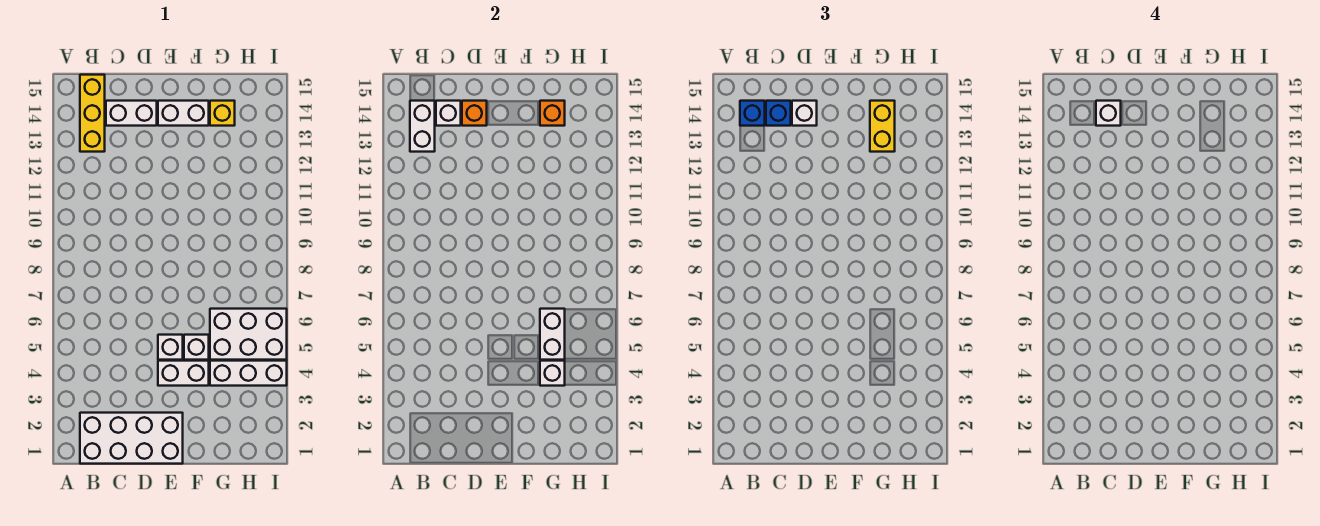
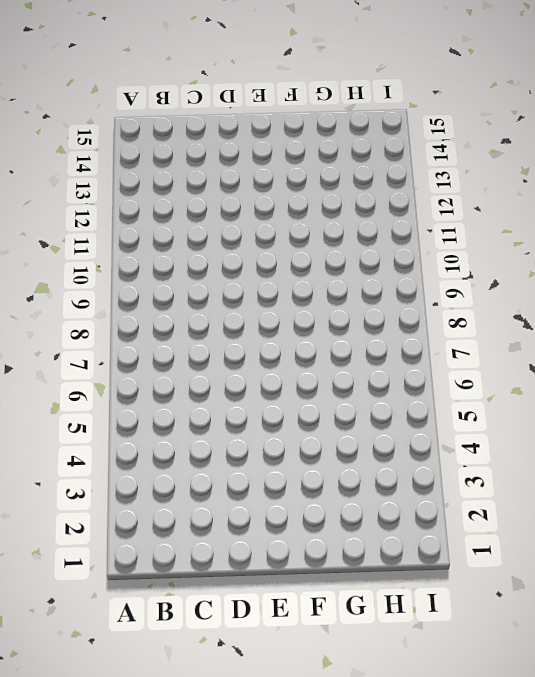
none -> white brick B1:E2 level 1
none -> yellow brick B13:B15 level 1
none -> white brick C14:D14 level 1

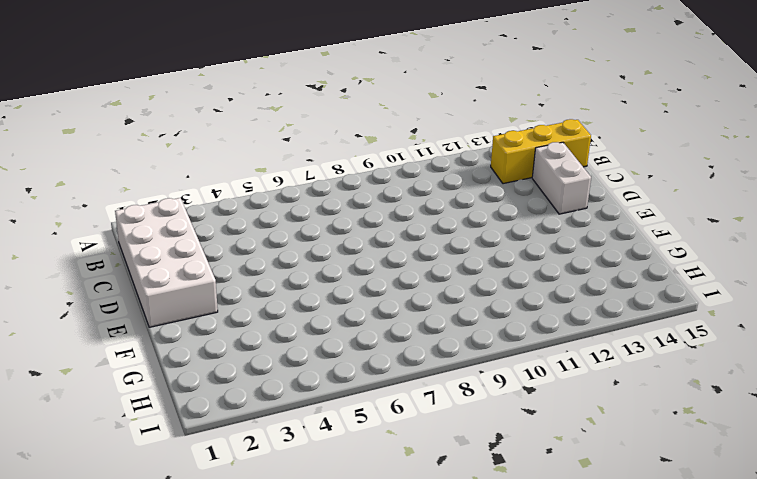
none -> white brick E4:F4 level 1
none -> white brick E5 level 1
none -> white brick E14:F14 level 1

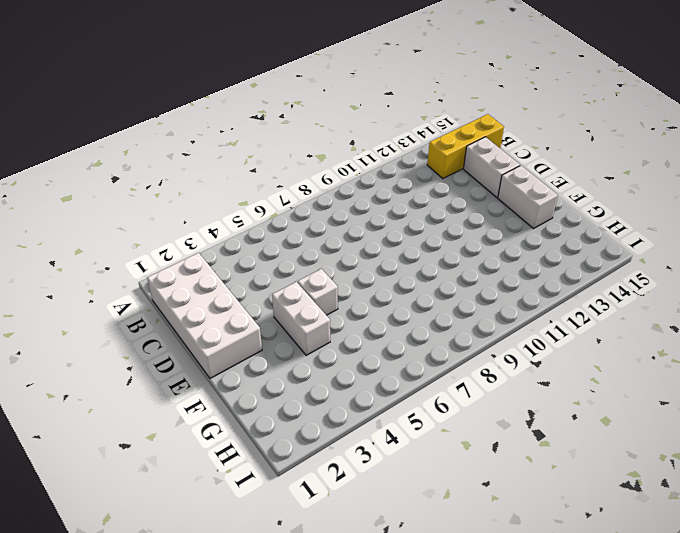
none -> white brick F5 level 1
none -> white brick G4:I4 level 1
none -> white brick G5:I6 level 1

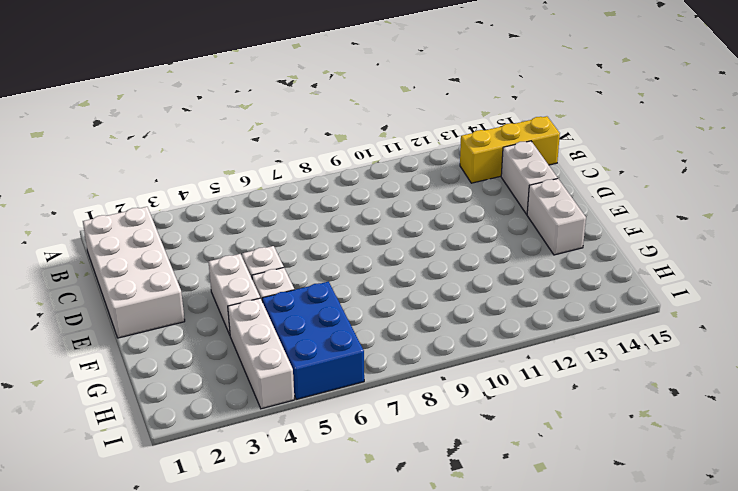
blue brick G5:I6 level 1 -> white brick G5:I6 level 1
none -> yellow brick G14 level 1
none -> white brick B13:B14 level 2
none -> white brick C14 level 2

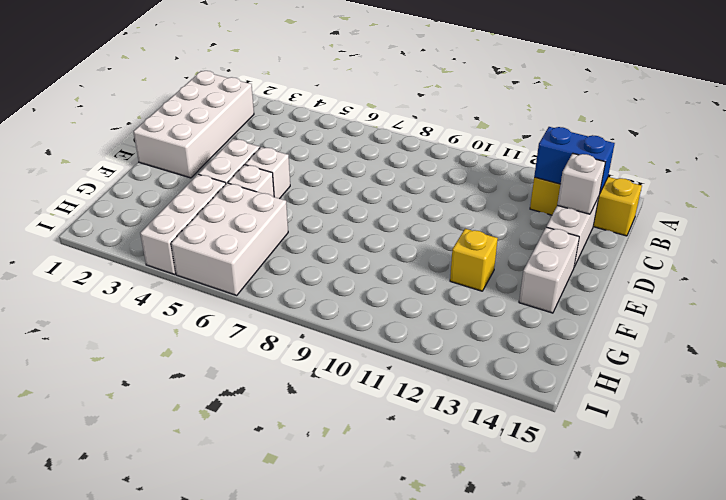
blue brick B13:B14 level 2 -> white brick B13:B14 level 2
yellow brick F12 level 1 -> yellow brick G14 level 1
none -> orange brick D14 level 2
none -> white brick G4 level 2
none -> white brick G5:G6 level 2

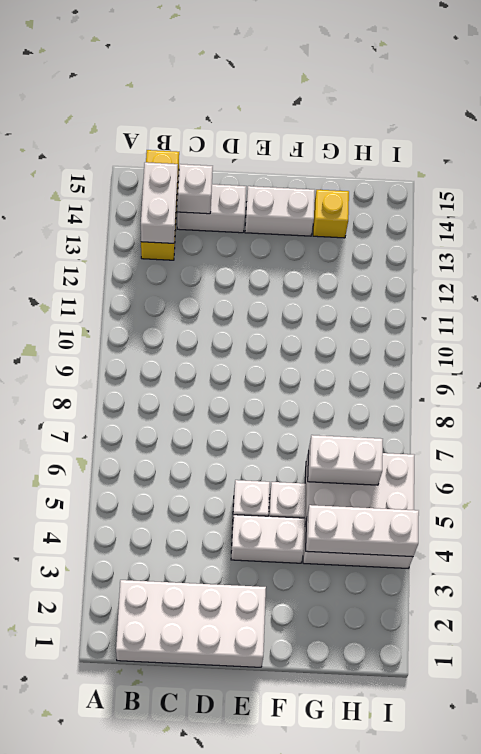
white brick G4:I4 level 2 -> white brick G4 level 2
white brick G6:H6 level 2 -> white brick G5:G6 level 2
none -> orange brick D14 level 2
none -> orange brick G14 level 2
none -> blue brick B14 level 3

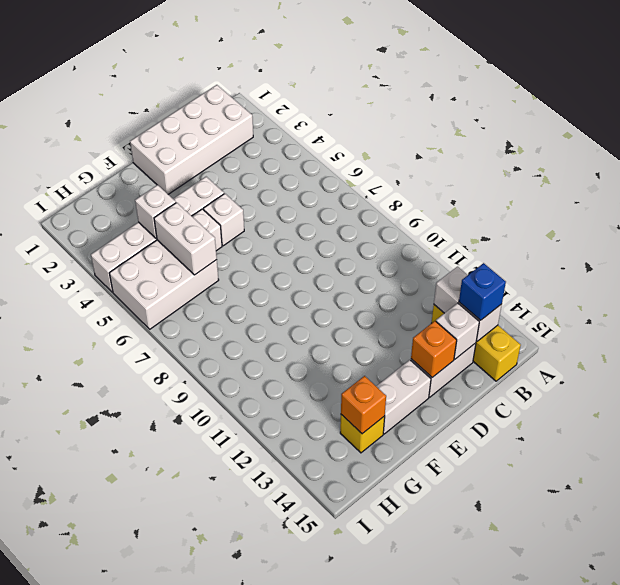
none -> blue brick C14 level 3
none -> white brick D14 level 3
none -> yellow brick G13:G14 level 3

